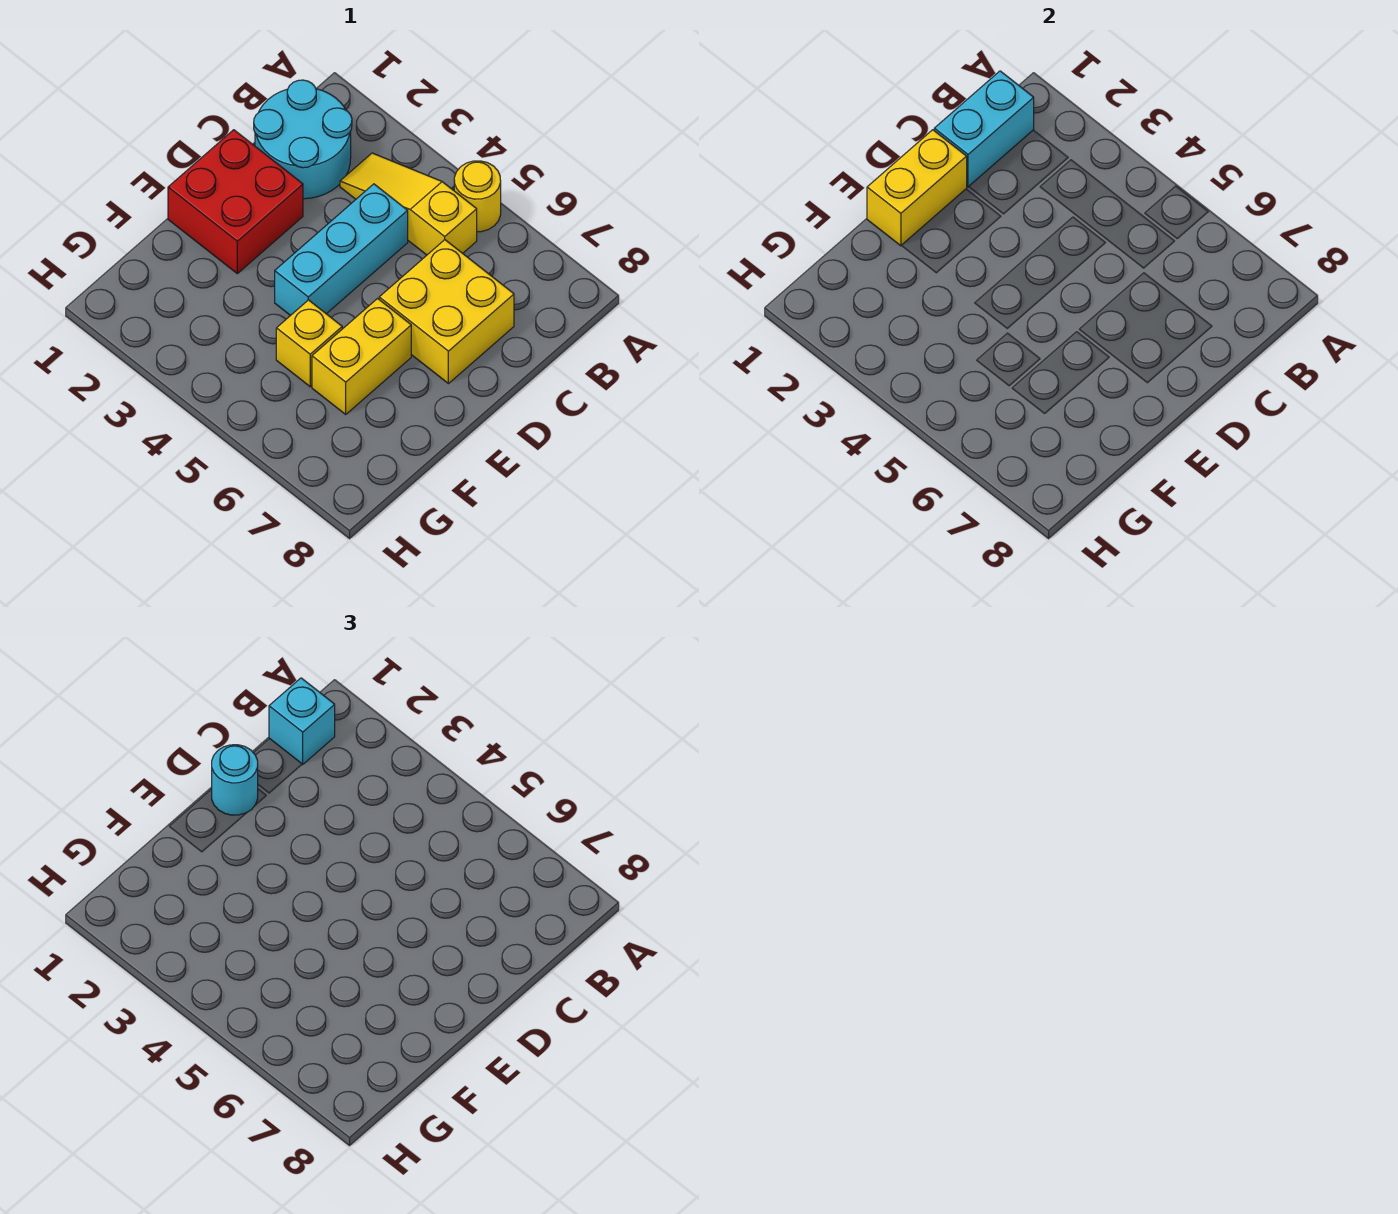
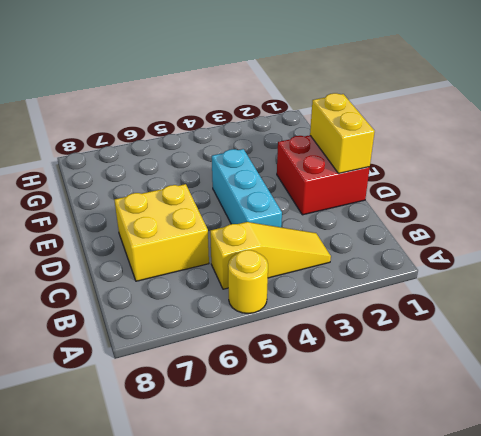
none -> cyan round brick B1:C2 level 1
none -> yellow brick E6:F6 level 1
none -> yellow brick F5 level 1

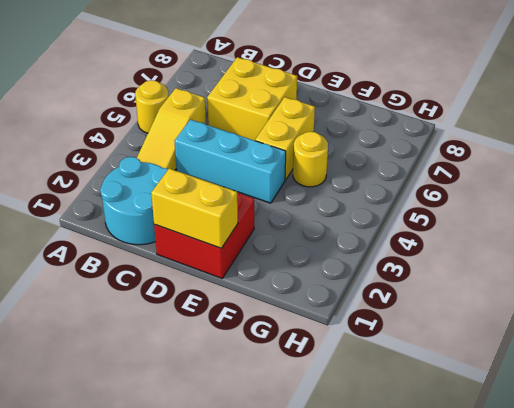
yellow brick E5:E6 level 1 -> yellow brick E6:F6 level 1
yellow round brick F5 level 1 -> yellow brick F5 level 1
none -> cyan brick B1:C1 level 2
none -> cyan brick B1 level 3
none -> cyan round brick D1 level 3

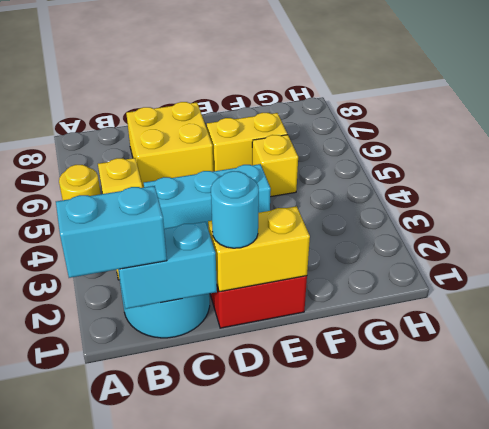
cyan brick A1:B1 level 3 -> cyan brick B1 level 3

